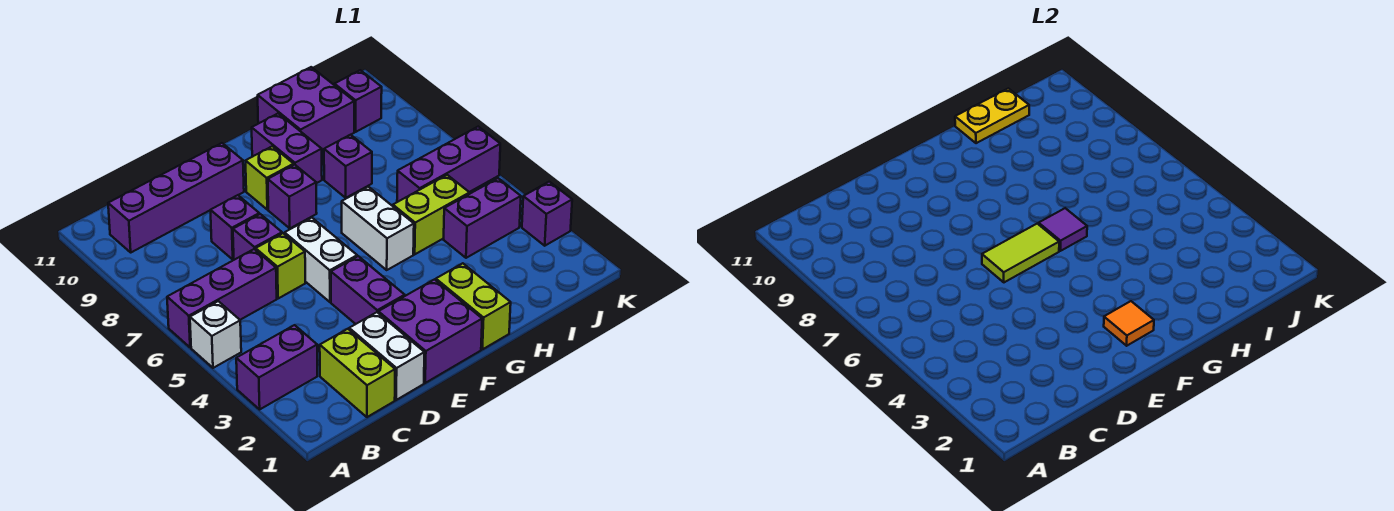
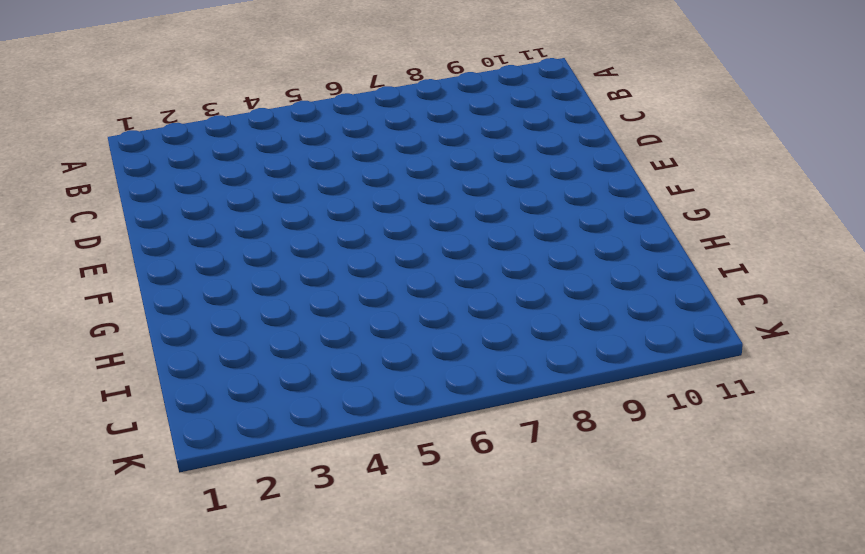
none -> purple brick A3:B3 level 1
none -> white brick A5 level 1
none -> purple brick A6:C6 level 1

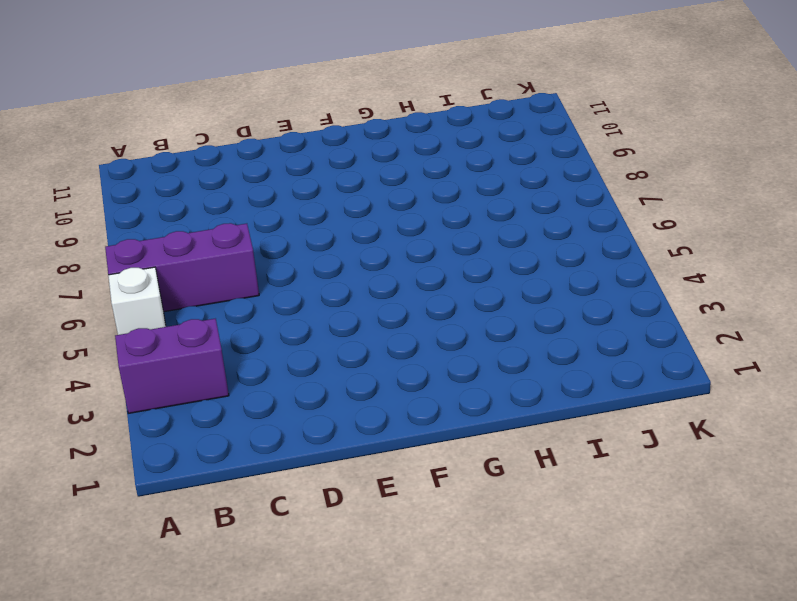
none -> purple brick B10:E10 level 1
none -> lime brick C1:C2 level 1
none -> white brick D1:D2 level 1

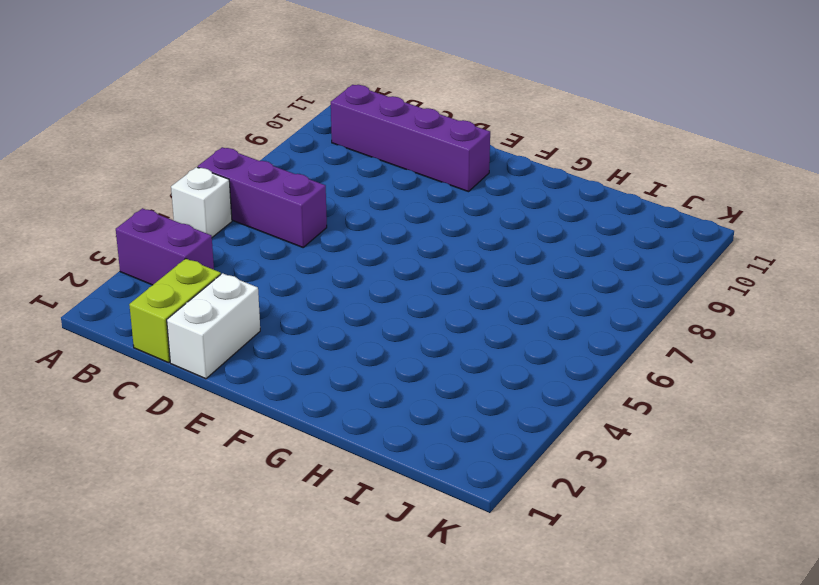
none -> lime brick D6 level 1
none -> purple brick D7 level 1
none -> purple brick D8 level 1

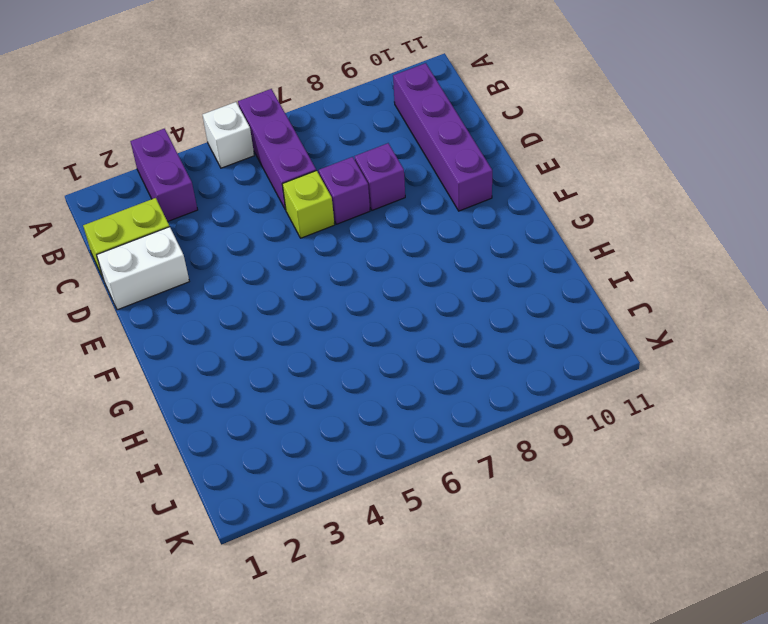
none -> purple brick E1:F2 level 1
none -> purple brick E3:E4 level 1
none -> white brick E5:E6 level 1

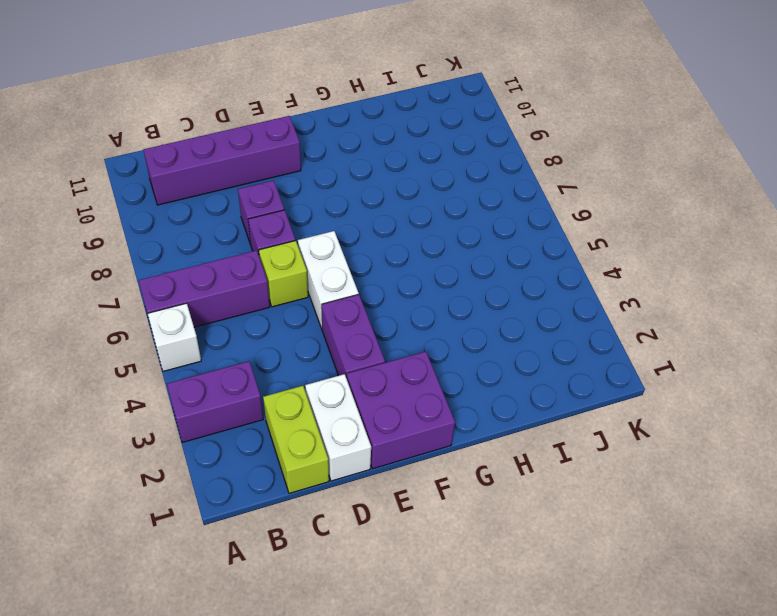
none -> purple brick F8 level 1
none -> lime brick F9 level 1
none -> lime brick G1:G2 level 1

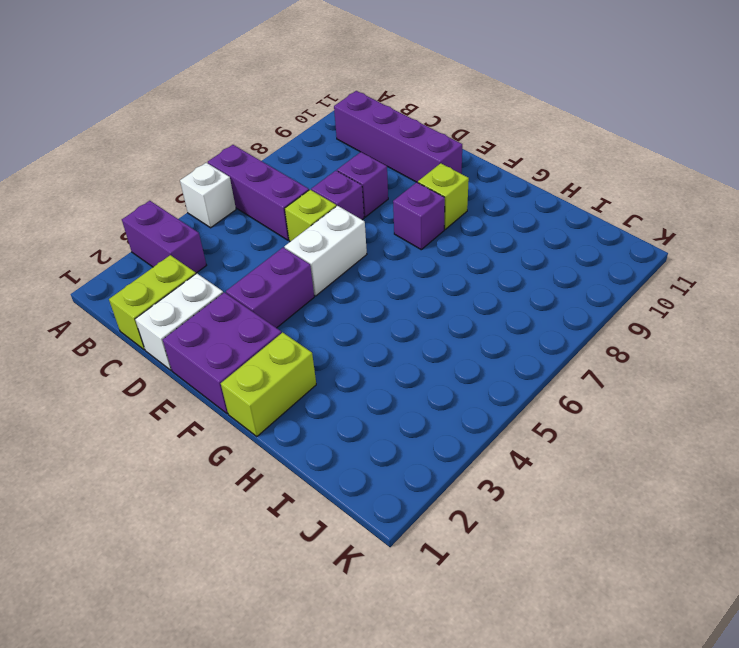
none -> white brick G5:G6 level 1
none -> purple brick G9:G10 level 1
none -> lime brick H5:I5 level 1

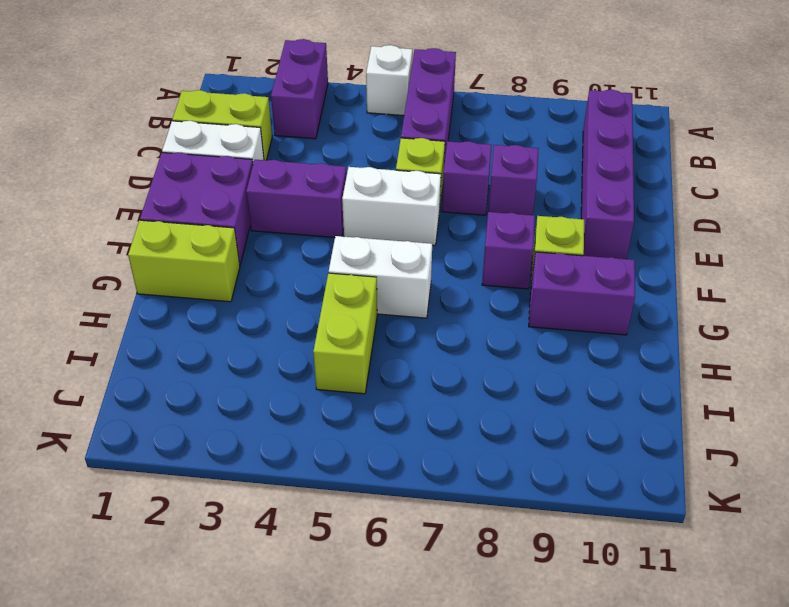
none -> purple brick H8 level 1
none -> purple brick H10:I11 level 1
none -> purple brick I4:J4 level 1

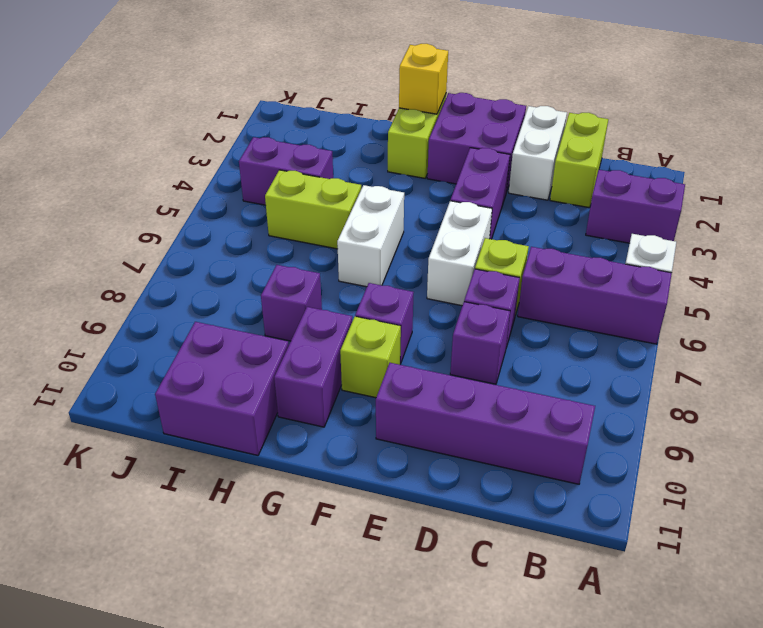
yellow brick G1 level 2 -> none
none -> purple brick I6:K6 level 1
none -> purple brick J10 level 1
none -> purple brick K3 level 1

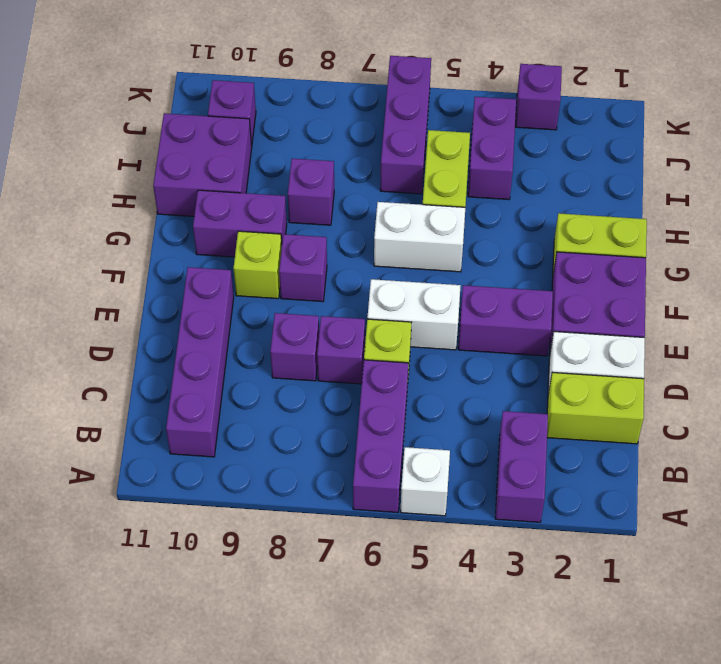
none -> lime tile E6:F6 level 2
none -> orange tile F2 level 2
none -> purple tile G6 level 2

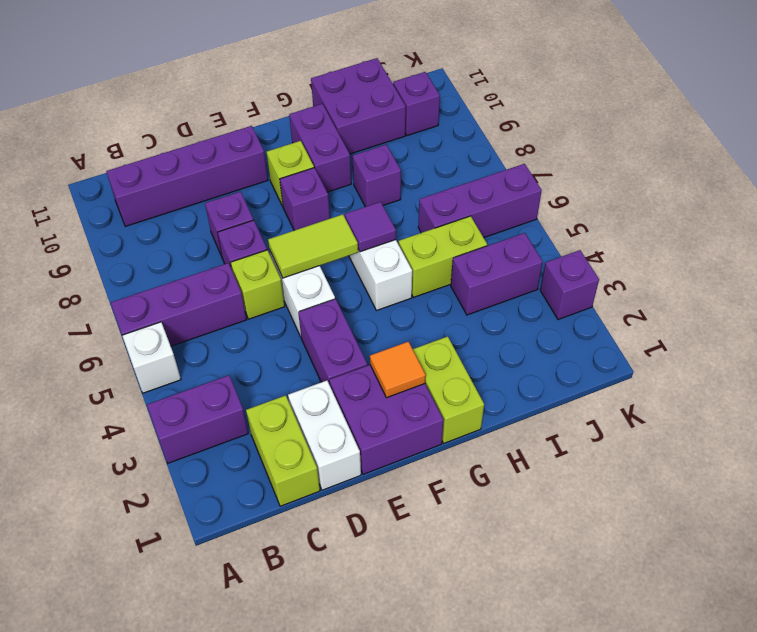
none -> yellow plate H11:I11 level 2

